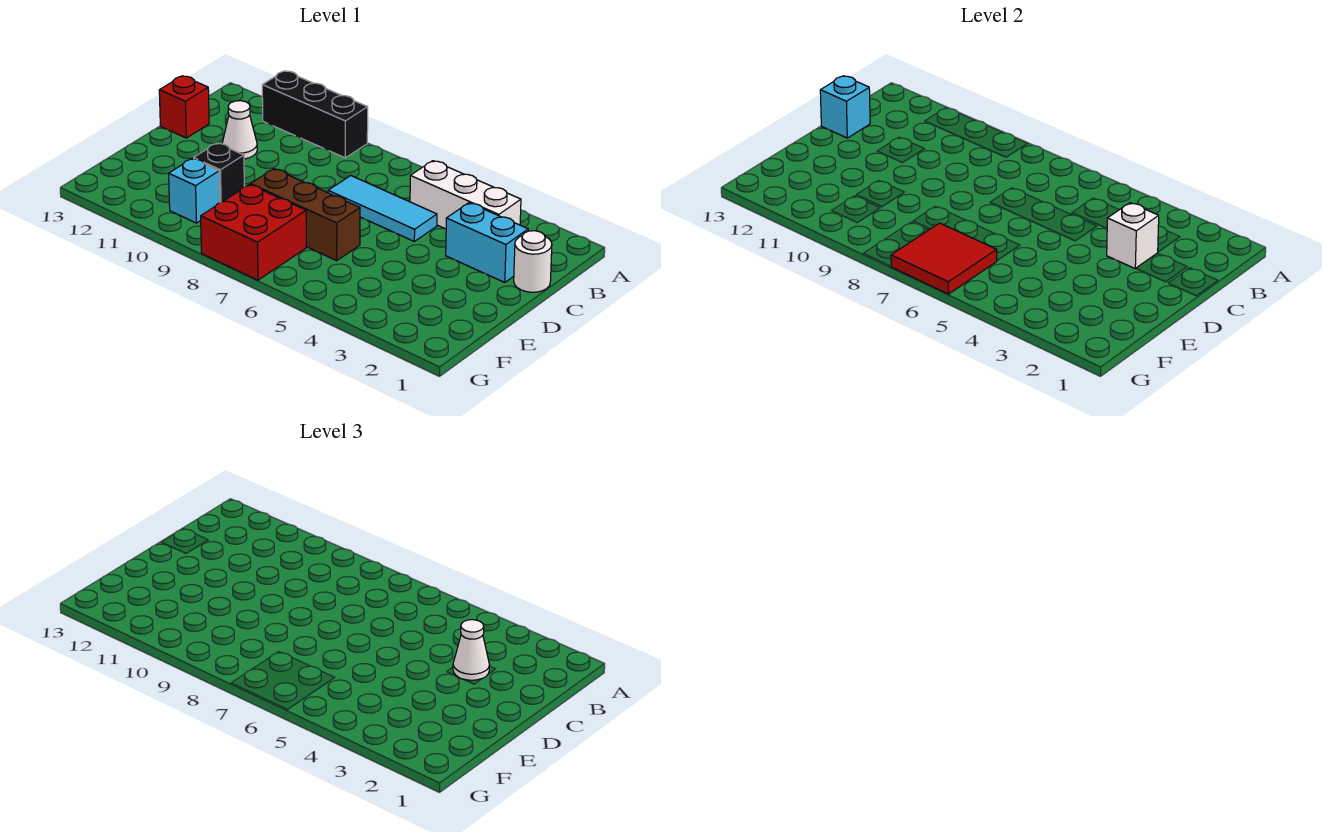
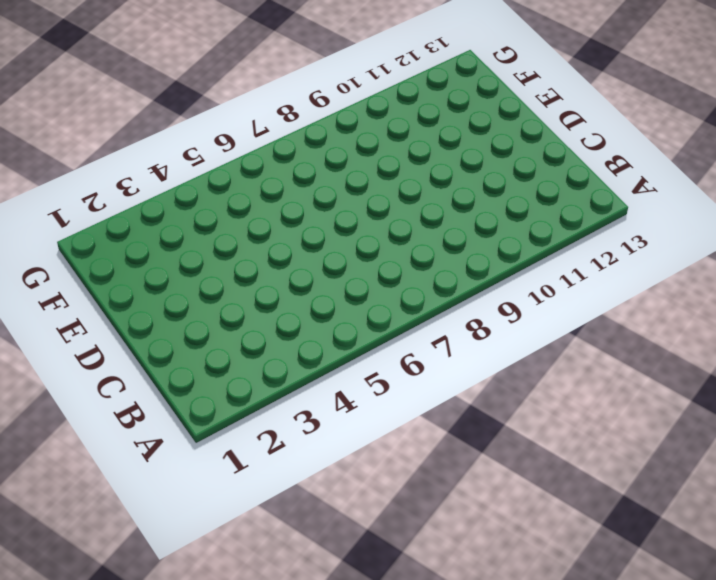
none -> black brick A9:A11 level 1
none -> white brick B3:B5 level 1
none -> white round brick C1 level 1

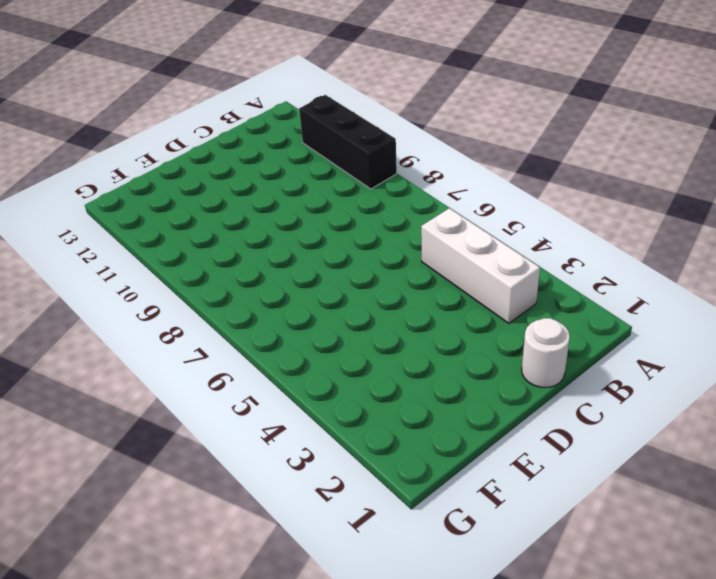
none -> cyan brick C2:C3 level 1
none -> cyan tile C5:C7 level 1
none -> white cone C11 level 1

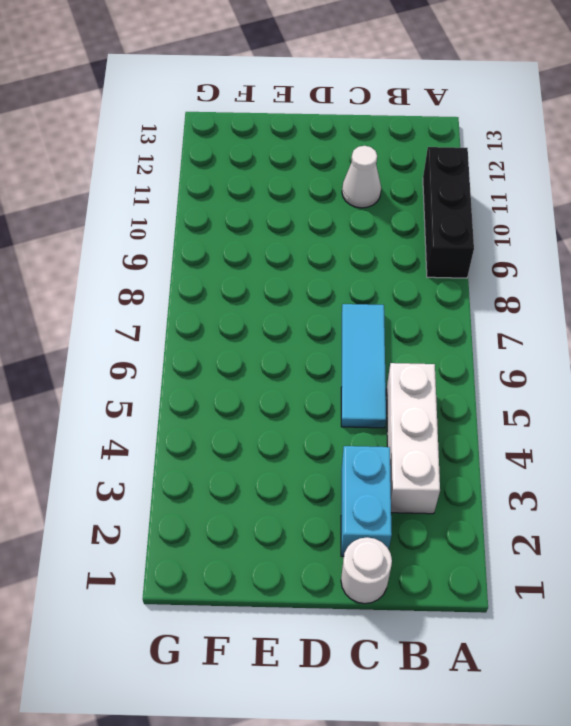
none -> red brick C13 level 1
none -> brown brick E6:E8 level 1
none -> black brick E10 level 1

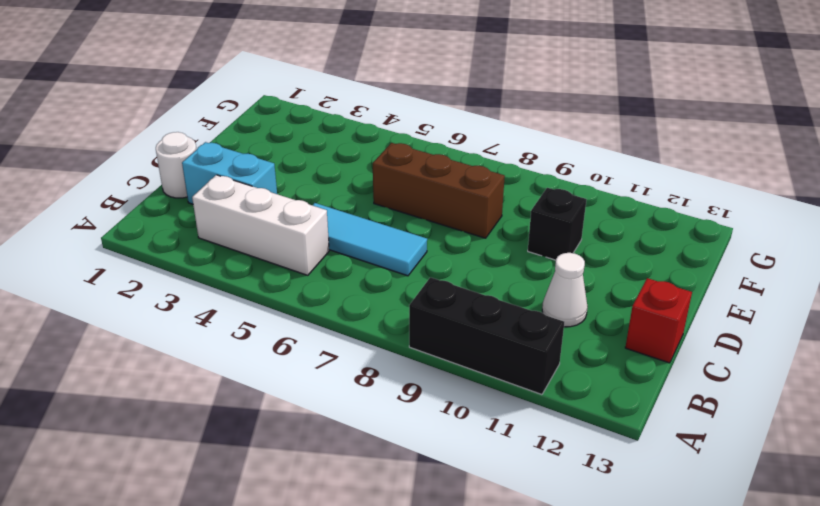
none -> red brick F7:G8 level 1
none -> cyan brick F10 level 1
none -> white brick C3 level 2

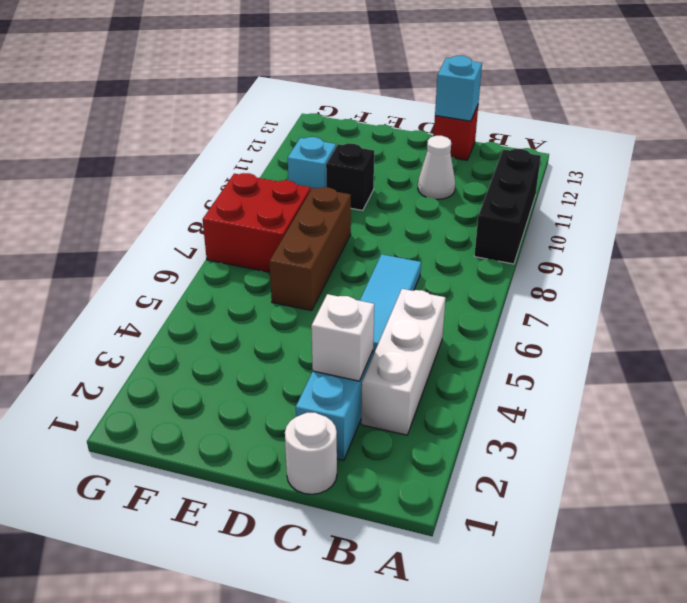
none -> red tile F6:G7 level 2
none -> white cone C3 level 3

